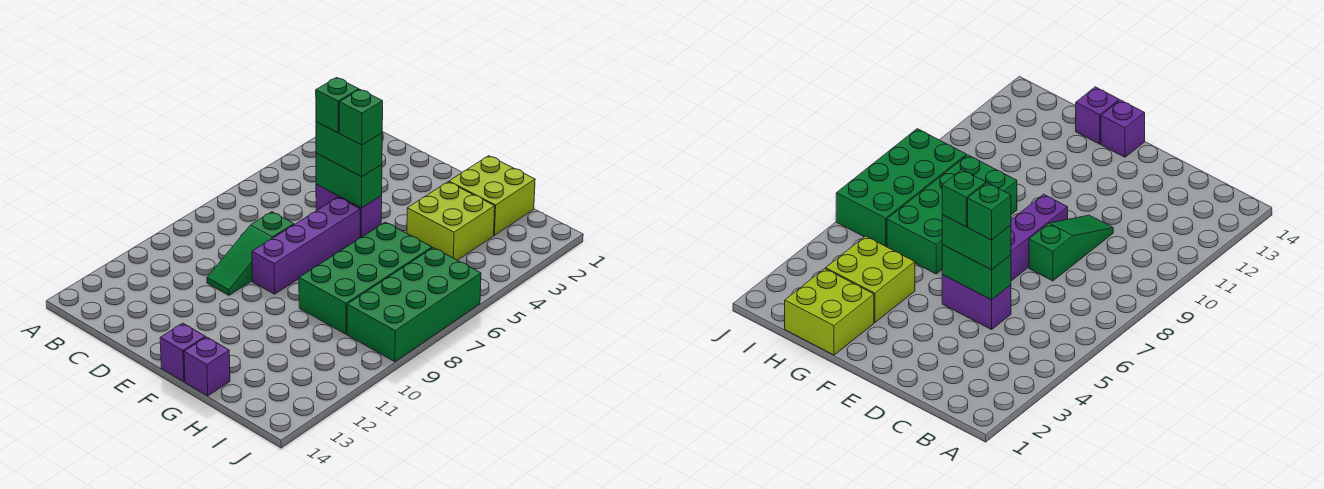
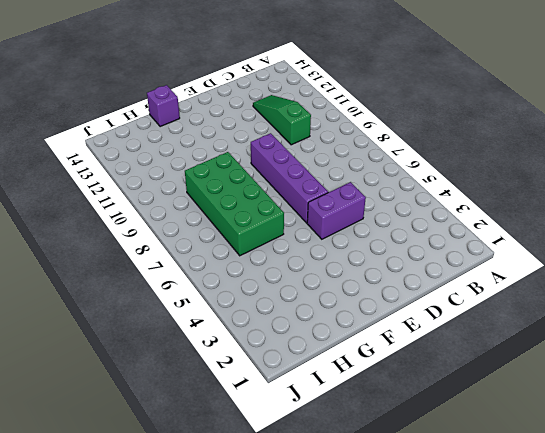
green slope C10:C12 level 1 top 10 -> green slope D8:D10 level 1 top 8
none -> purple brick F14 level 1
none -> lime brick G1:H2 level 1
none -> lime brick G3:H4 level 1

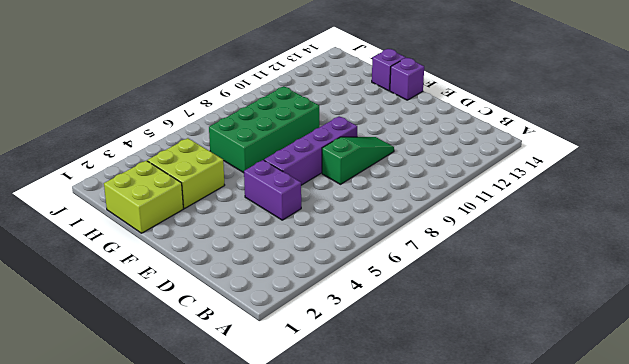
none -> green brick I6:J9 level 1
none -> green brick D5:E5 level 2
none -> green brick D5:E5 level 3

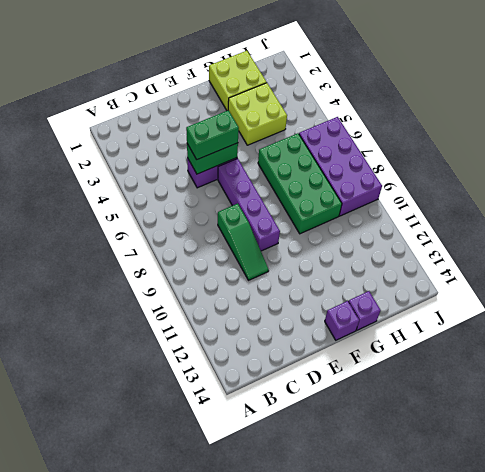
purple brick I6:J9 level 1 -> green brick I6:J9 level 1
none -> green brick D5 level 4
none -> green brick E5 level 4

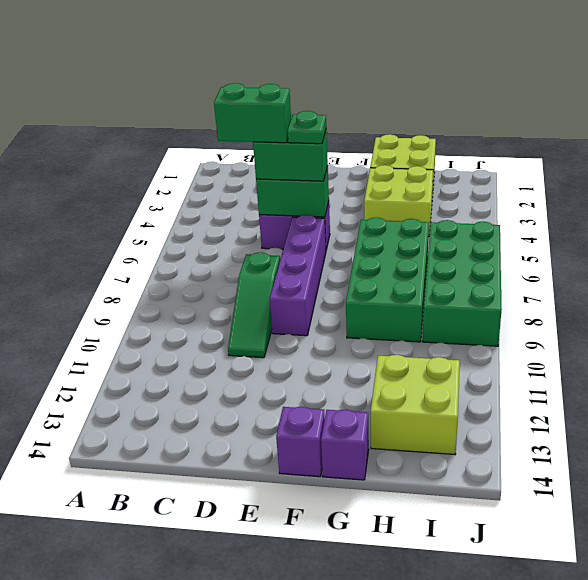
green brick C5:D5 level 4 -> green brick D5 level 4
green plate E5 level 4 -> green brick E5 level 4
lime brick H12:I13 level 1 -> none

